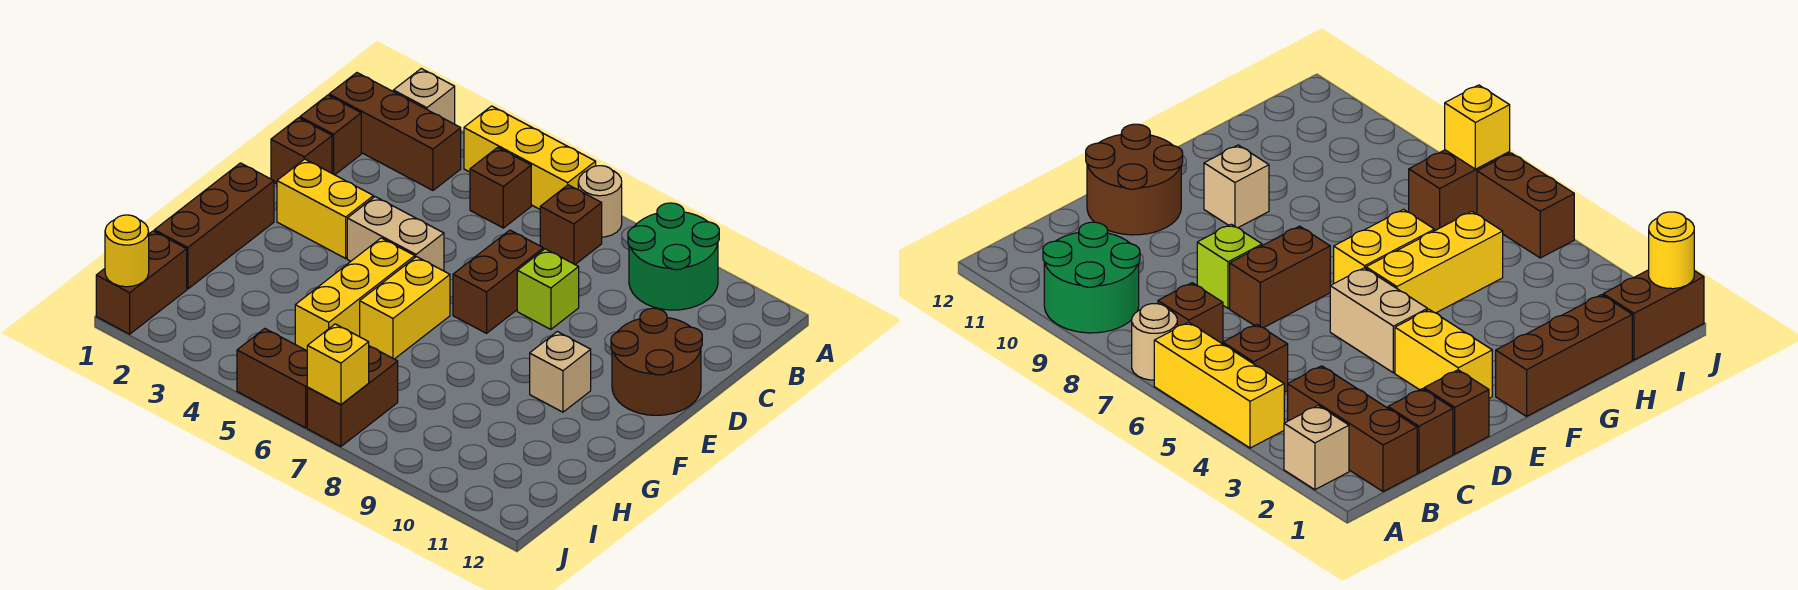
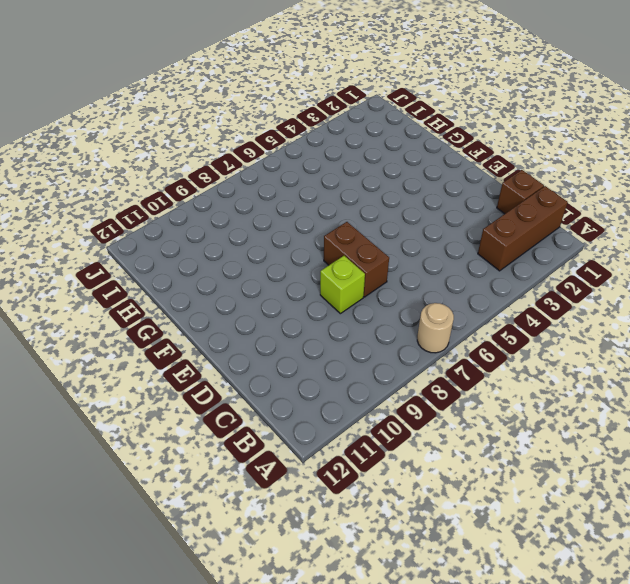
none -> tan brick A2 level 1
none -> yellow brick A4:A6 level 1
none -> green round brick A9:B10 level 1

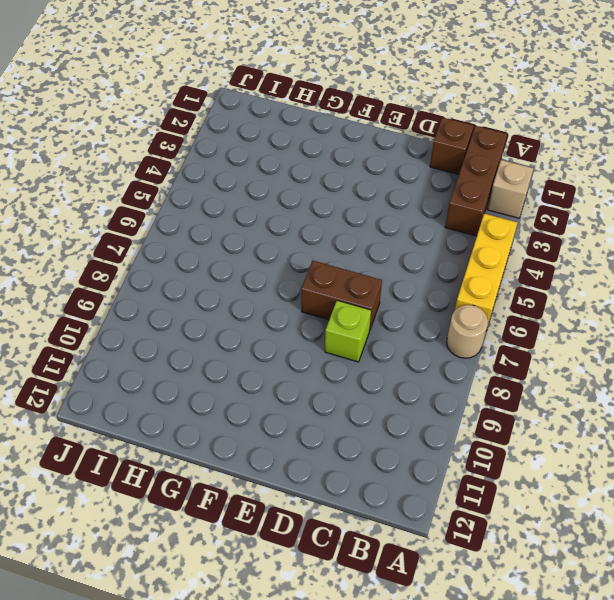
none -> green round brick A9:B10 level 1
none -> brown brick B5 level 1
none -> brown brick B7 level 1

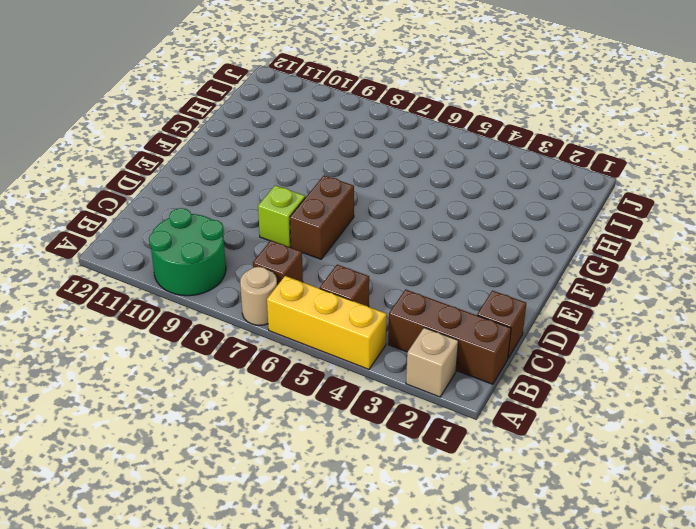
none -> brown brick D1 level 1
none -> brown round brick D11:E12 level 1
none -> yellow brick E2:E3 level 1

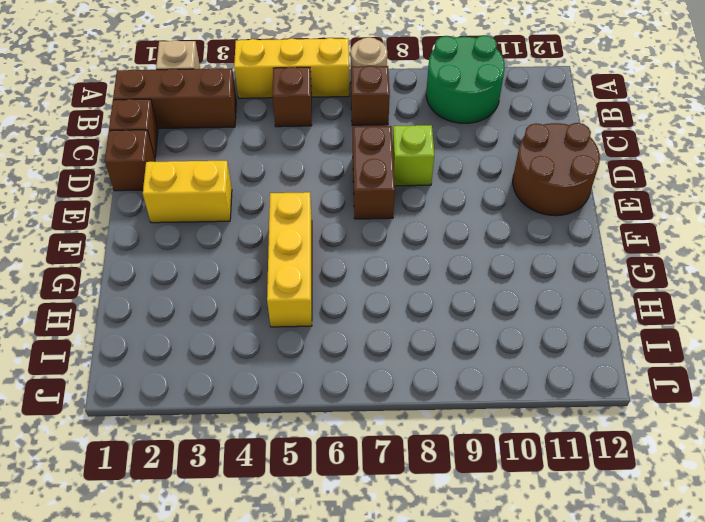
none -> tan brick E4:E5 level 1
none -> brown brick F1:H1 level 1
none -> yellow brick F6:G6 level 1

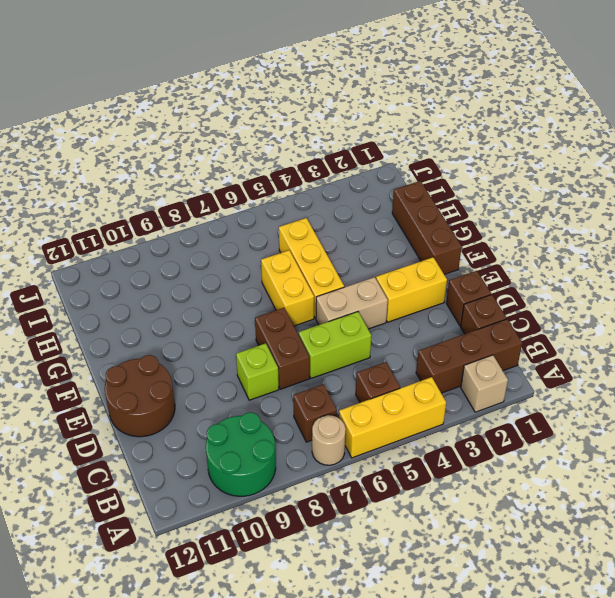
lime brick D5:D6 level 1 -> none
none -> tan brick F10 level 1
none -> brown brick I1:J1 level 1
none -> brown brick I7:J7 level 1

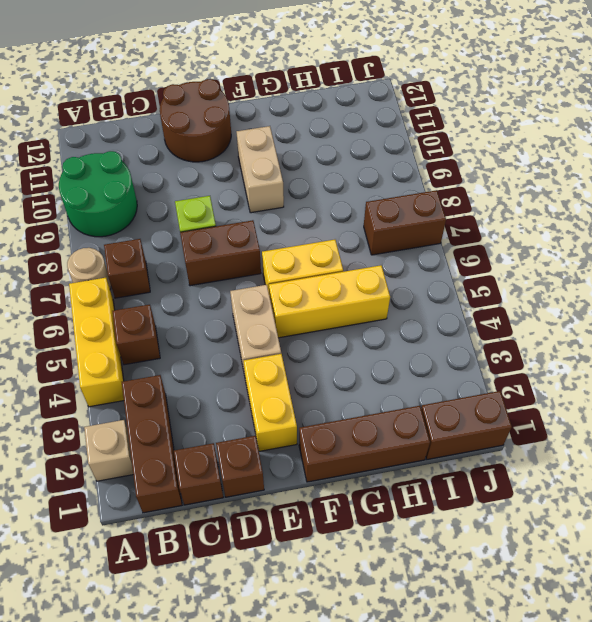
tan brick F9:F10 level 1 -> tan brick F10 level 1
none -> brown brick J5:J6 level 1
none -> yellow round brick J1 level 2
none -> yellow brick J7 level 2

